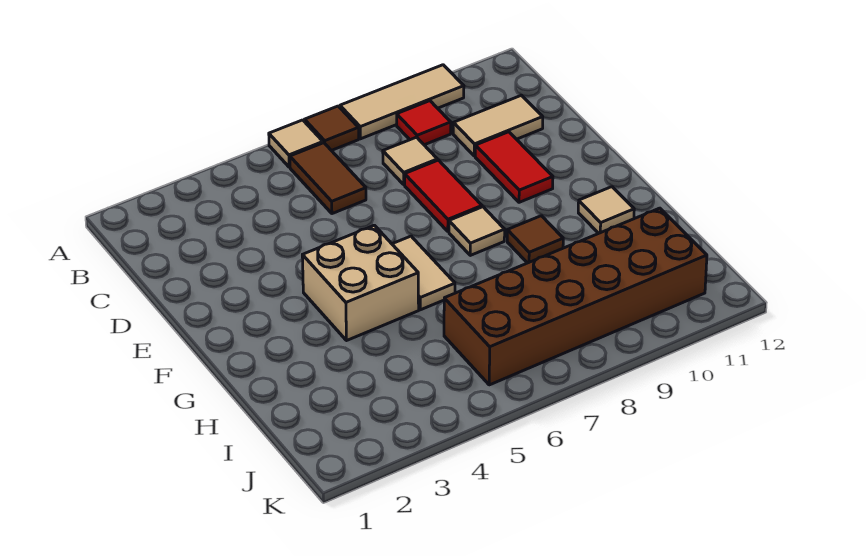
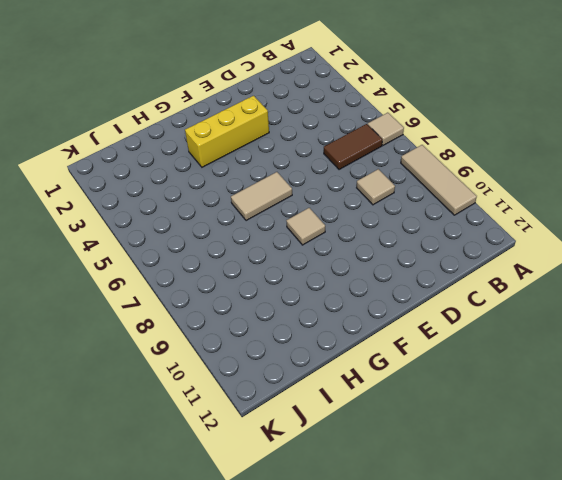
yellow brick E3:G3 level 1 -> none
none -> brown tile A7 level 1
none -> red tile B9 level 1
none -> tan tile C10:C11 level 1

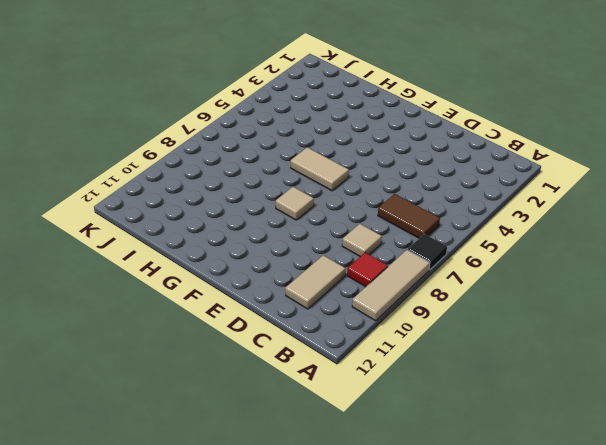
black tile A7 level 1 -> brown tile A7 level 1
none -> tan tile A6 level 1
none -> red tile D8:E8 level 1
none -> red tile D10:E10 level 1

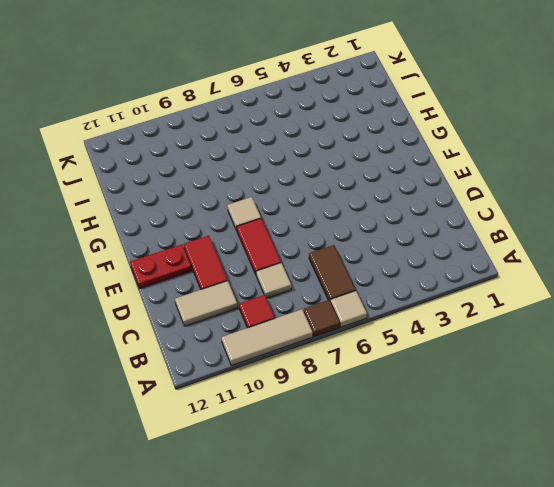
red plate E11:E12 level 1 -> none
none -> tan brick F4:G5 level 1
none -> tan tile F6:G6 level 1
none -> brown tile G9 level 1

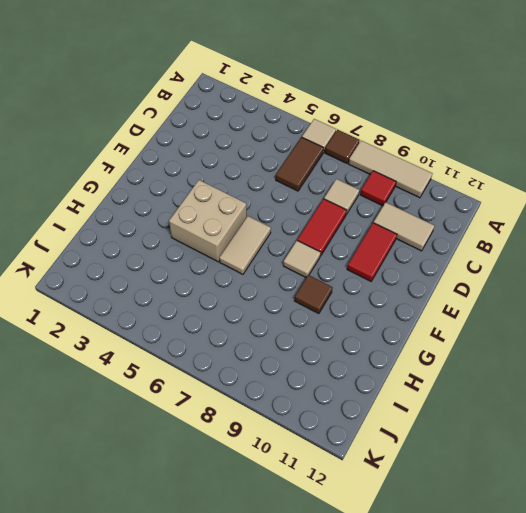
none -> tan tile G11 level 1
none -> brown brick I6:J11 level 1

